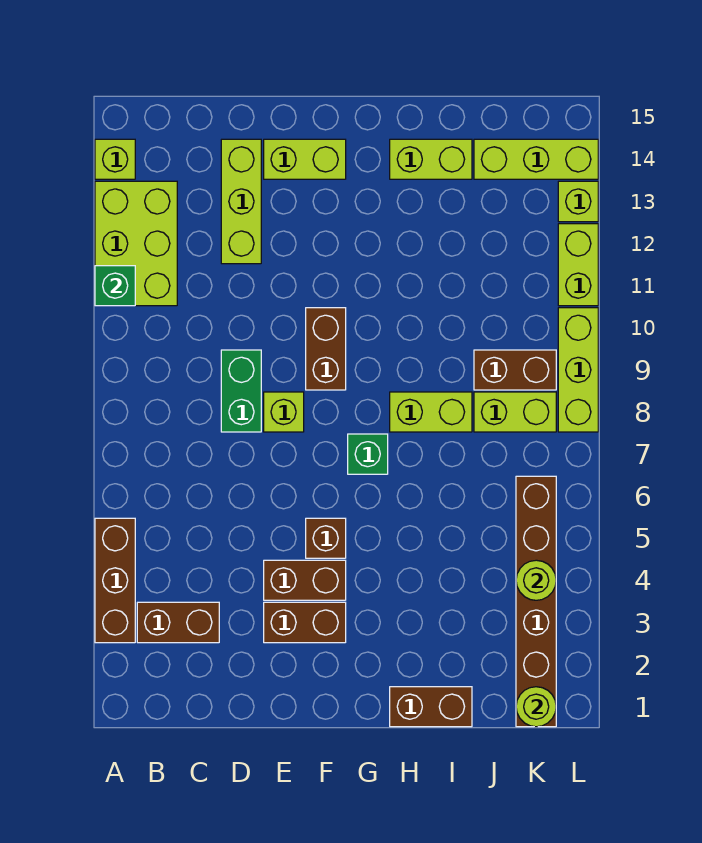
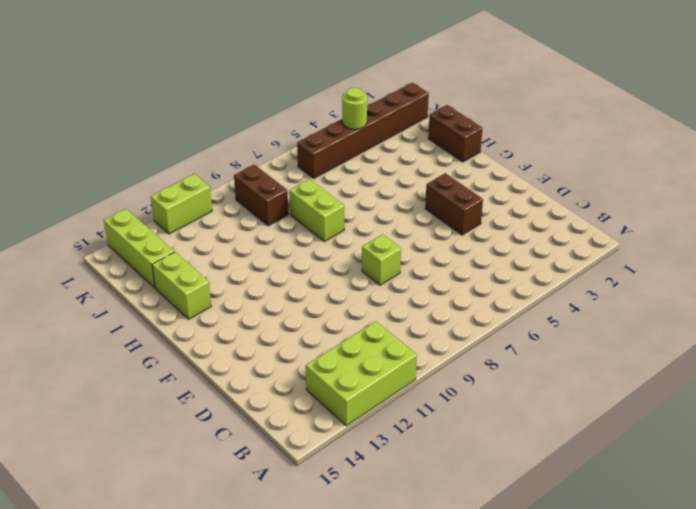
none -> brown brick A3:A5 level 1
none -> lime brick A14 level 1
none -> brown brick B3:C3 level 1

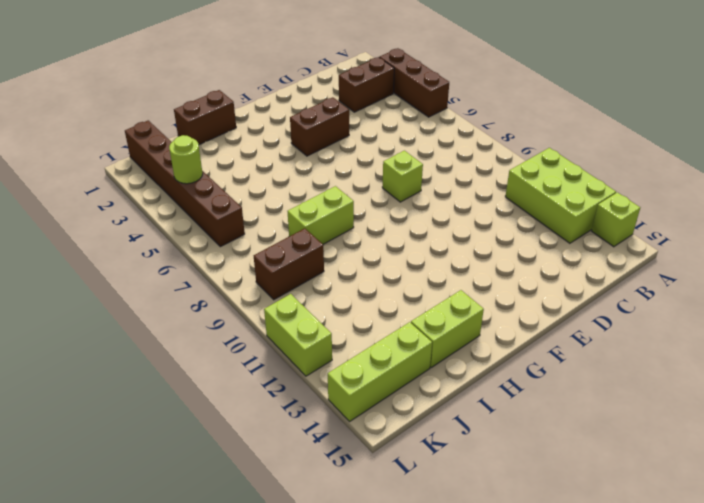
none -> green brick D8:D9 level 1
none -> lime brick D12:D14 level 1
none -> brown brick E3:F3 level 1

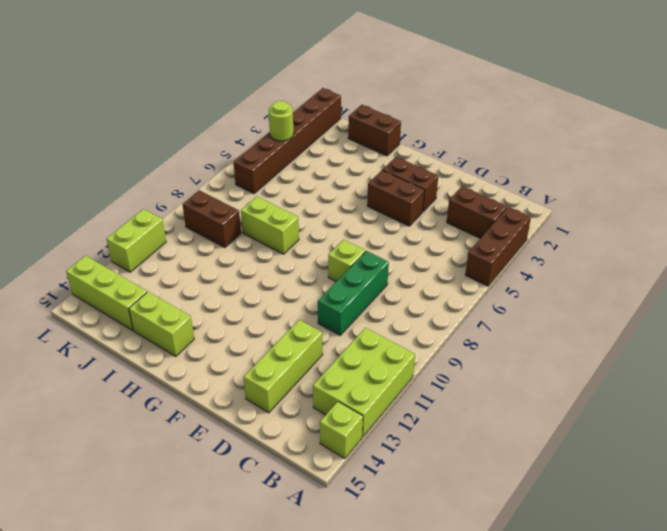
green brick D8:D10 level 1 -> green brick D8:D9 level 1
none -> lime brick E14:F14 level 1
none -> brown brick F5 level 1
none -> brown brick F9:F10 level 1

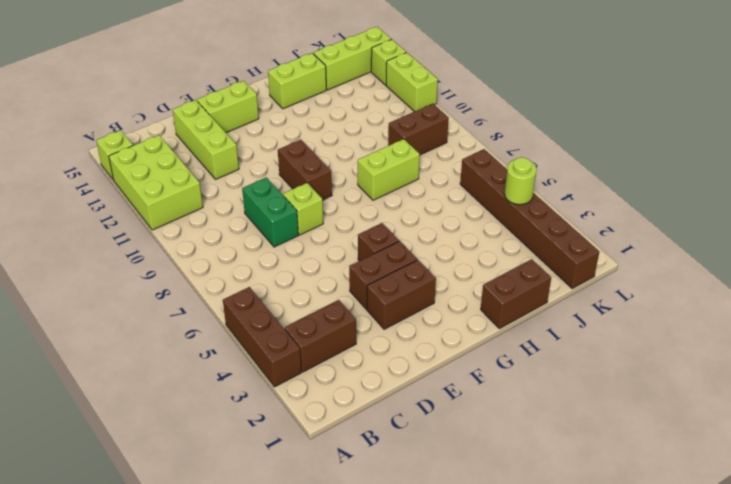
none -> green brick G7 level 1
none -> lime brick J8:K8 level 1
none -> lime brick L8:L10 level 1

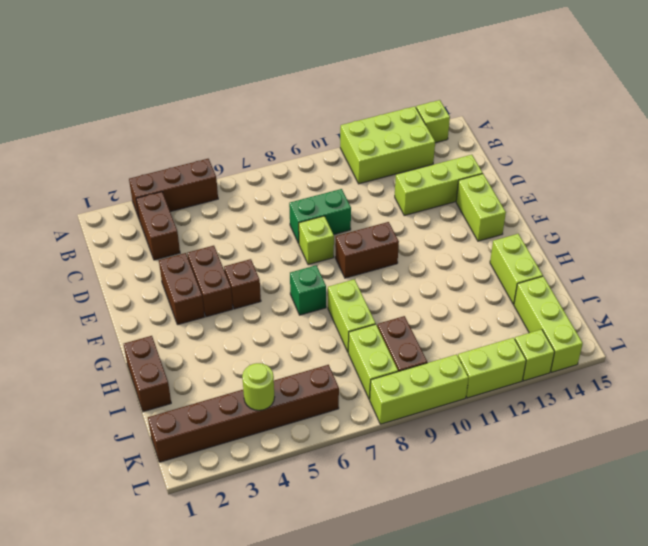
none -> green brick A11 level 2
none -> lime round brick K1 level 2

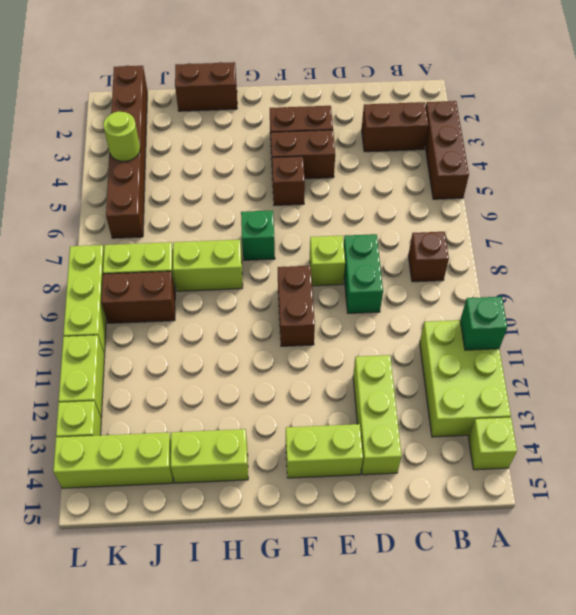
brown brick B8 level 1 -> none
none -> lime round brick K1 level 2

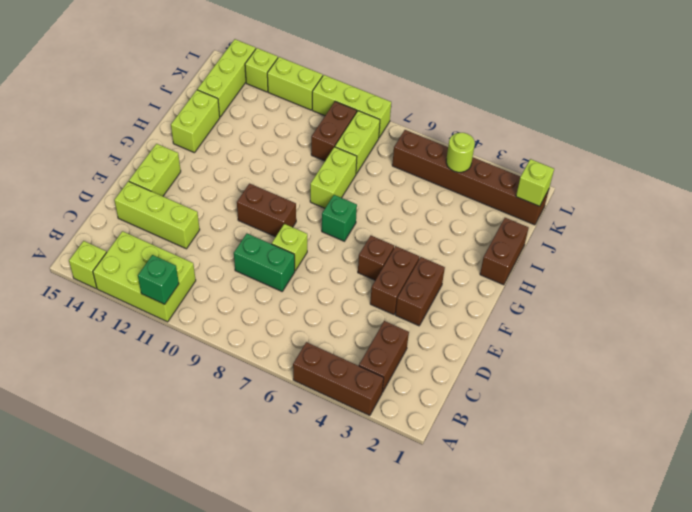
lime brick K1 level 2 -> lime round brick K1 level 2

